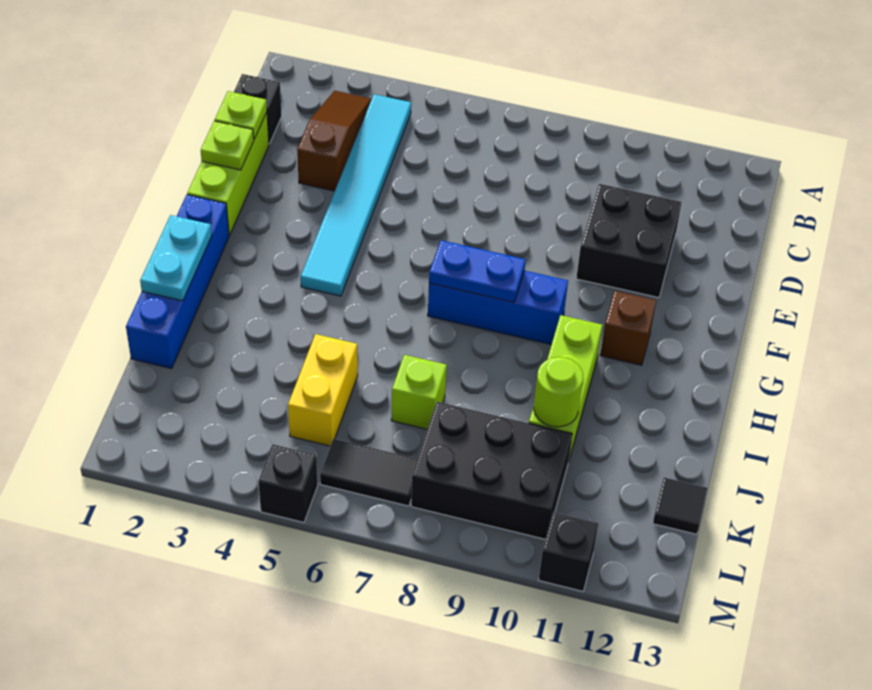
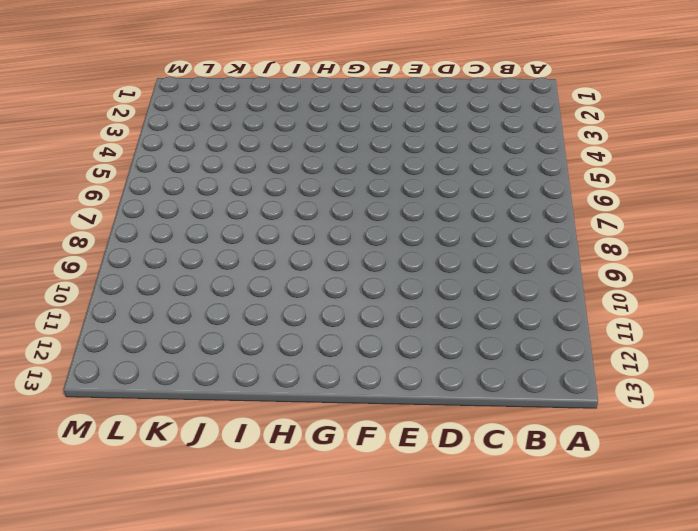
none -> brown slope B3:D3 level 1 top D
none -> cyan tile B4:G4 level 1
none -> black brick C1 level 1

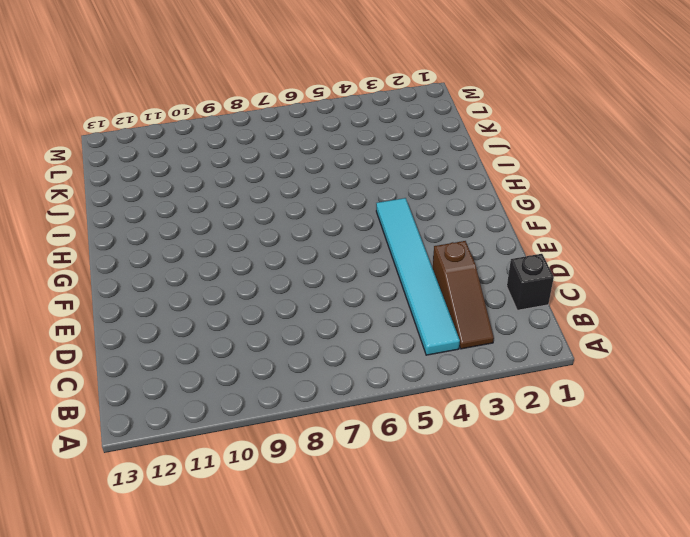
none -> lime brick D1:F1 level 1
none -> black brick D10:E11 level 1
none -> blue brick G1:J1 level 1

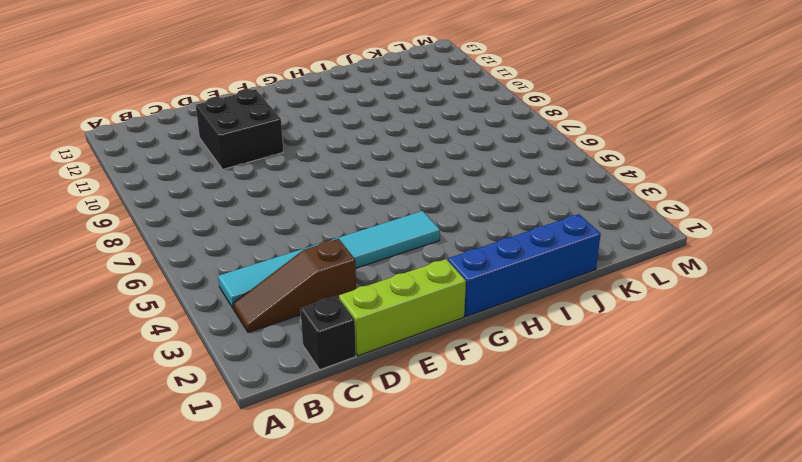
none -> blue brick G7:G9 level 1
none -> brown brick G11 level 1
none -> lime brick H10:J10 level 1

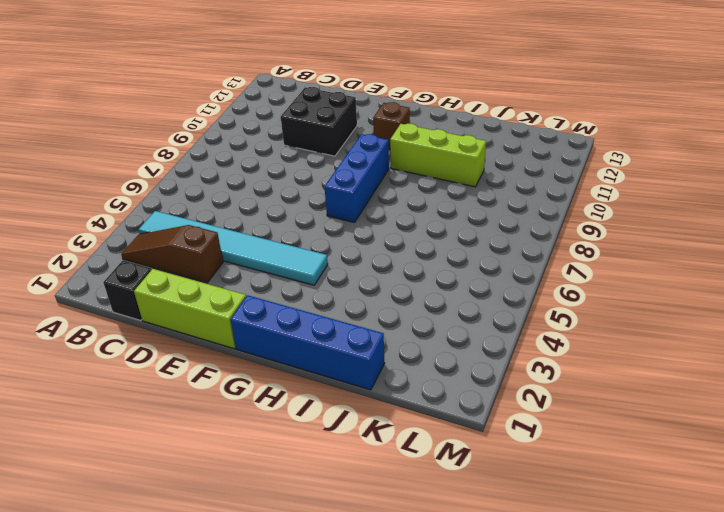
none -> yellow brick J5:K5 level 1
none -> lime brick J7 level 1
none -> black brick K8:L10 level 1

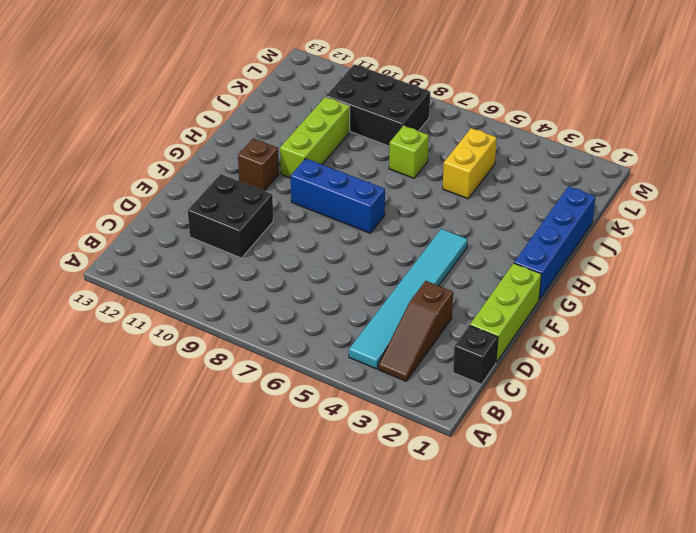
none -> black tile K13 level 1
none -> black tile L6:L7 level 1
none -> black brick M5 level 1

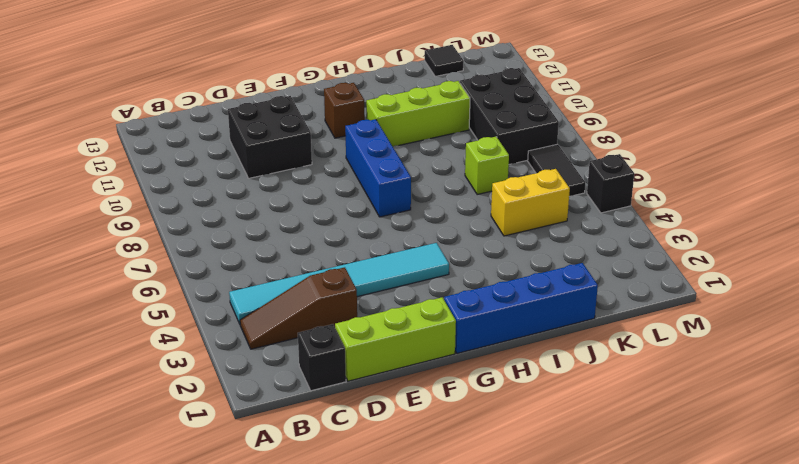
none -> black brick M11 level 1
none -> lime plate D1 level 2
none -> lime plate E1 level 2

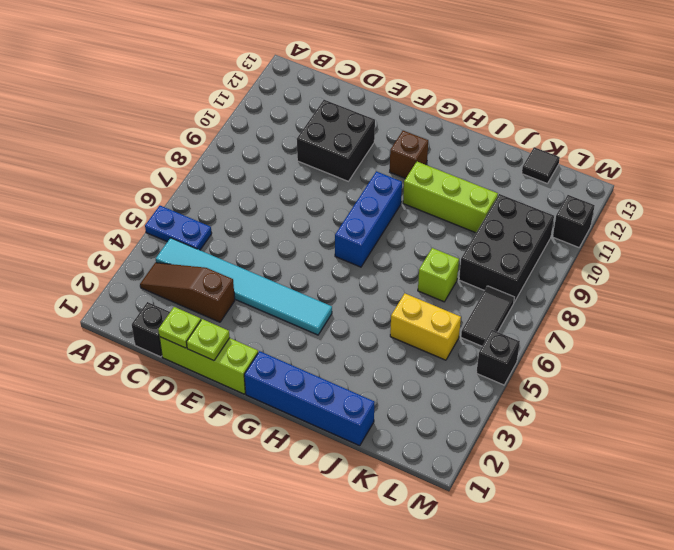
blue plate A5:B5 level 1 -> blue plate G7:G8 level 2
none -> cyan plate H1:I1 level 2
none -> lime round brick J10 level 2

